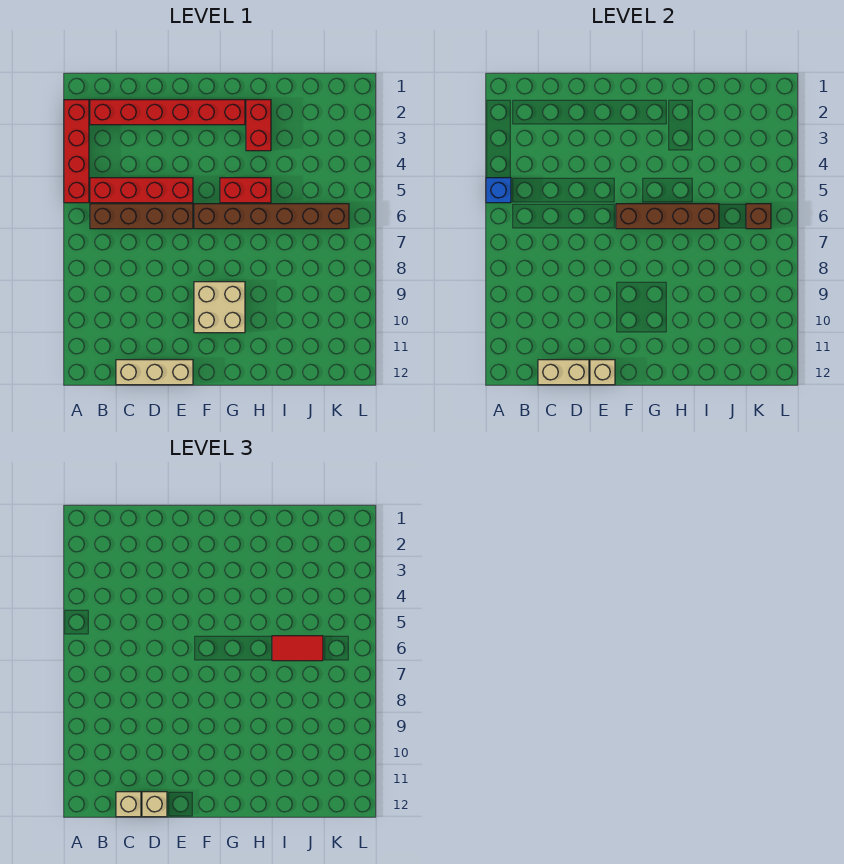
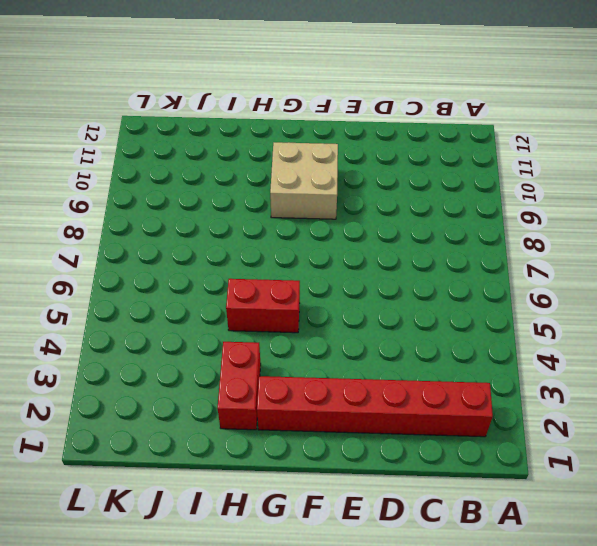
none -> red brick A2:A5 level 1
none -> red brick B5:E5 level 1
none -> brown brick B6:E6 level 1

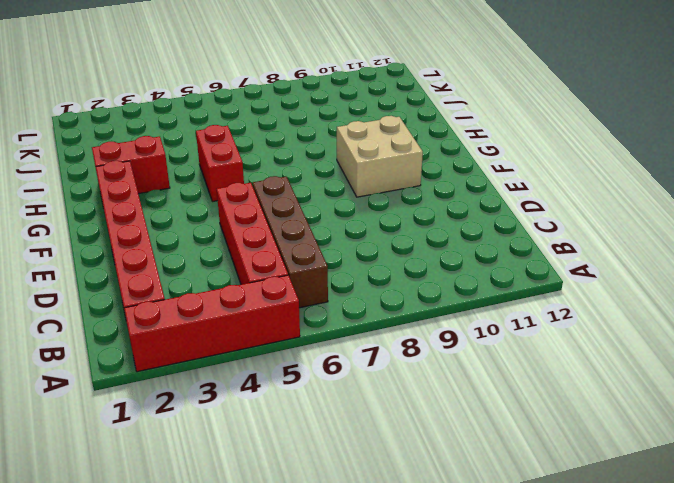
none -> tan brick C12:E12 level 1
none -> brown brick F6:K6 level 1
none -> blue brick A5 level 2

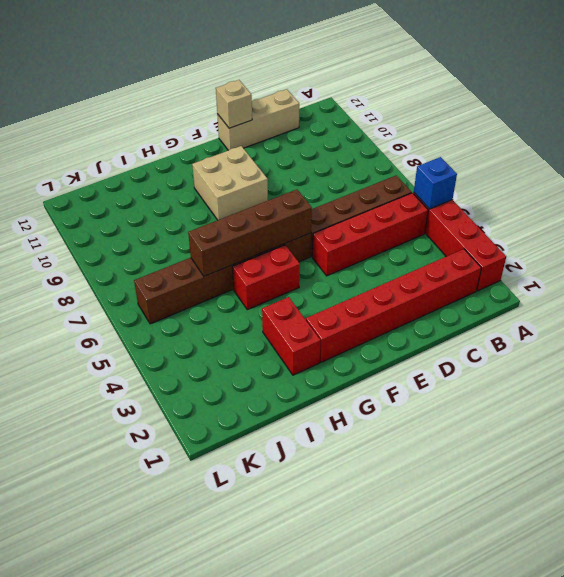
none -> tan brick C12:D12 level 2
none -> brown brick K6 level 2
none -> tan brick C12 level 3

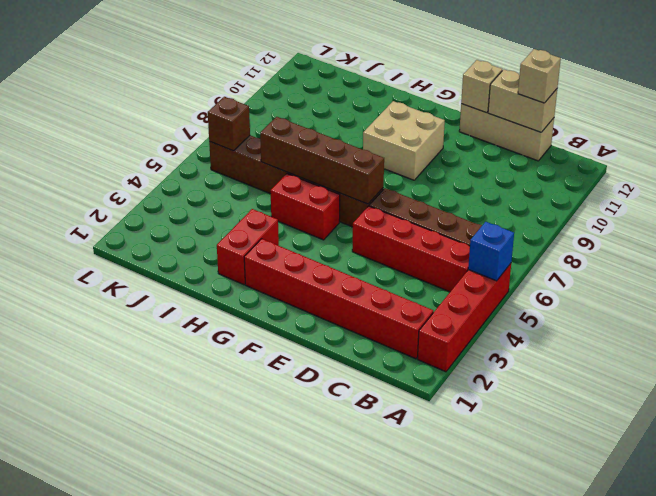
none -> tan brick D12 level 3
none -> red tile I6:J6 level 3

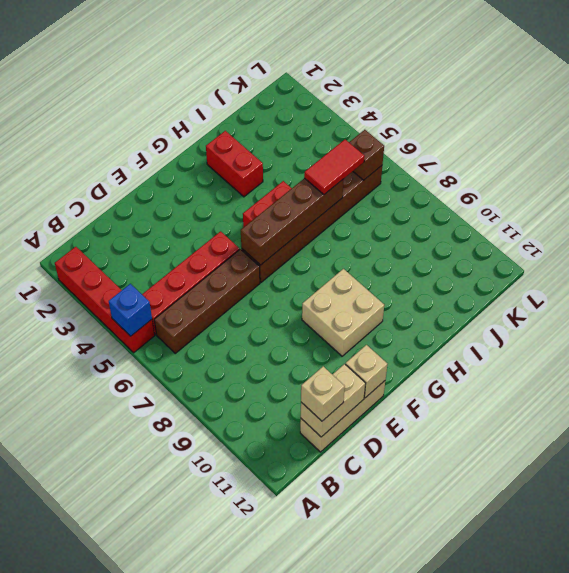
none -> red brick B2:G2 level 1
none -> tan brick D12 level 3

